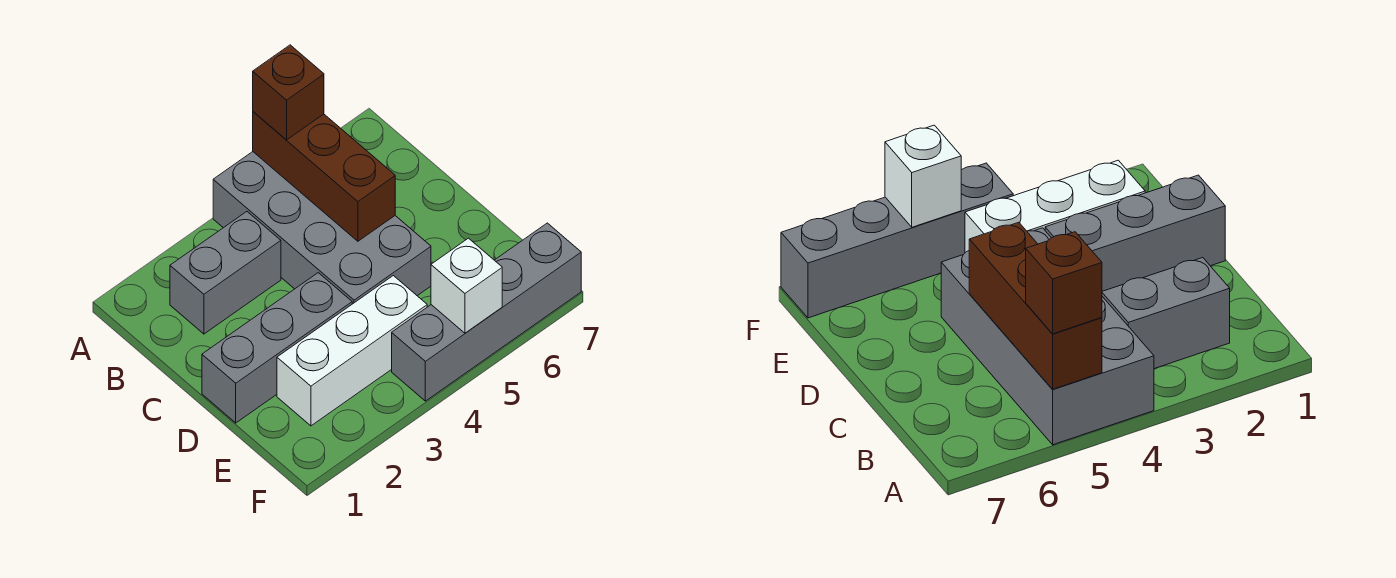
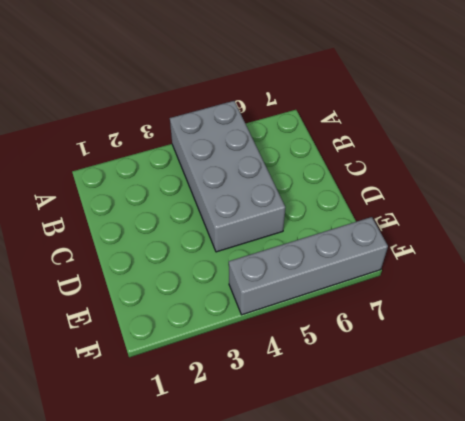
none -> grey brick B2:B3 level 1
none -> grey brick D1:D3 level 1

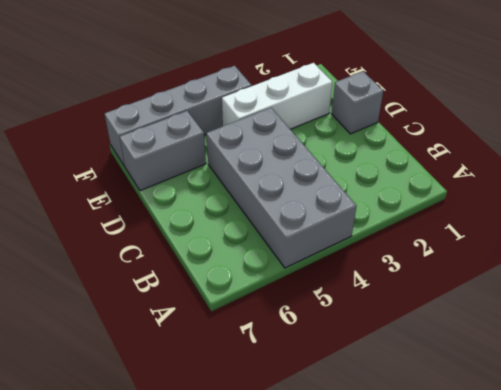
grey brick D1 level 1 -> grey brick D1:D3 level 1
grey brick E6:E7 level 1 -> grey brick B2:B3 level 1
none -> brown brick A5:C5 level 2
none -> white brick F5 level 2

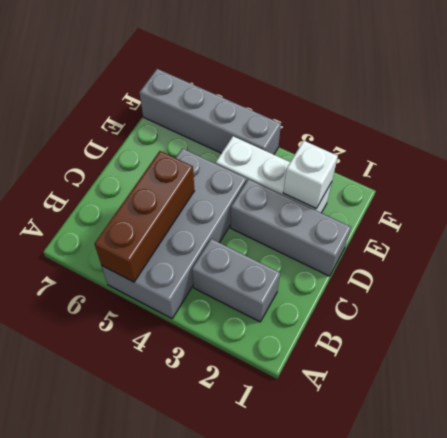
white brick E2 level 2 -> white brick F5 level 2
none -> brown brick A5 level 3

